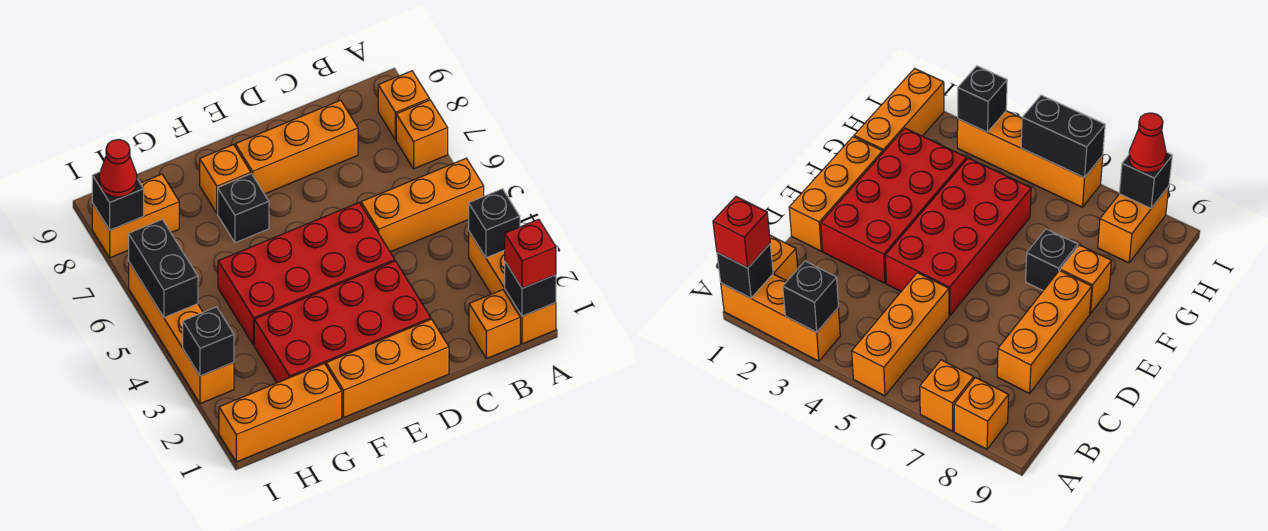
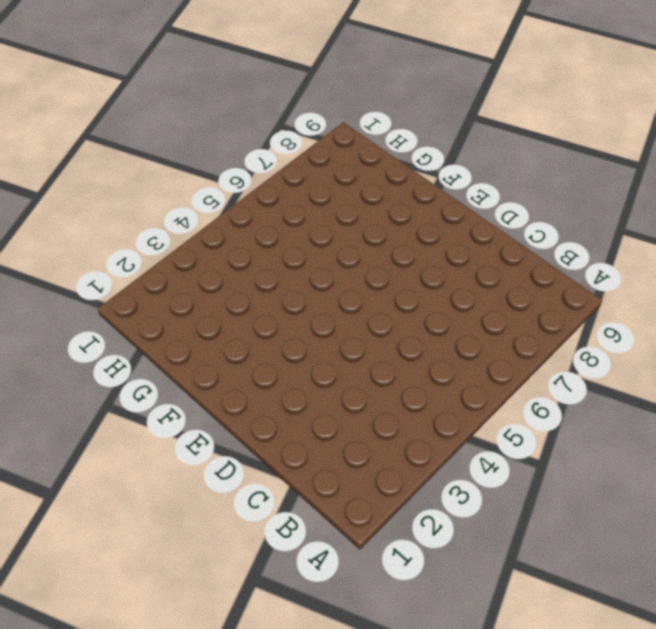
none -> orange brick A1:A3 level 1
none -> orange brick A5:C5 level 1
none -> orange brick A7 level 1

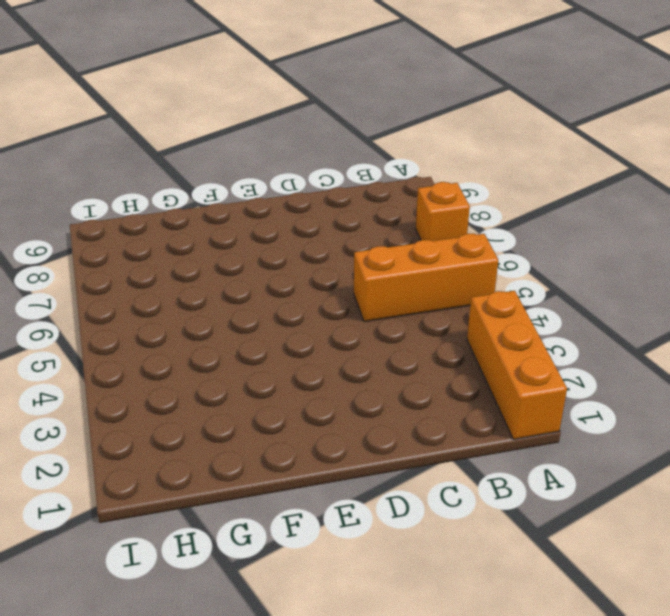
none -> orange brick A8 level 1
none -> orange brick B1 level 1
none -> orange brick C8:E8 level 1

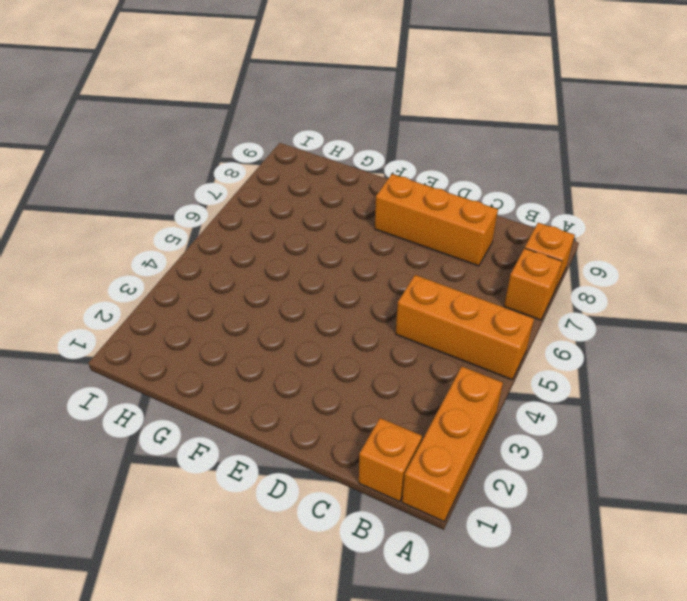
none -> orange brick D1:F1 level 1
none -> red brick D2:G3 level 1
none -> red brick D4:G5 level 1

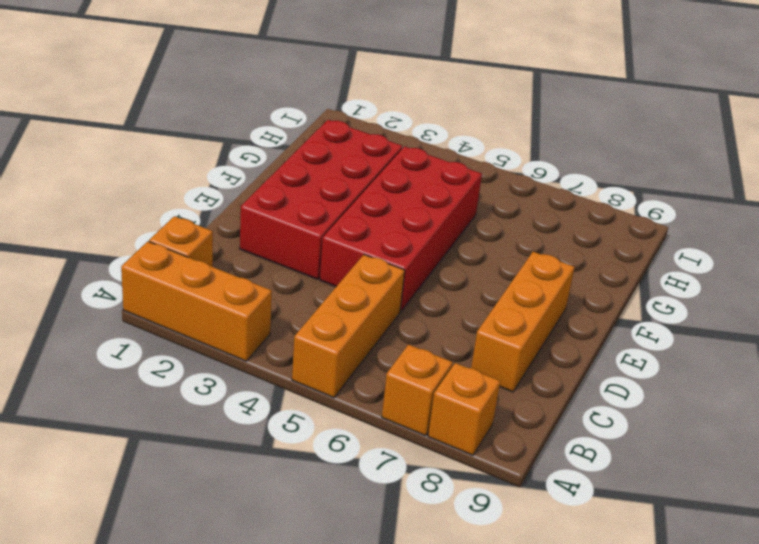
none -> orange brick D1:F1 level 1
none -> black brick F7 level 1
none -> orange brick F8 level 1

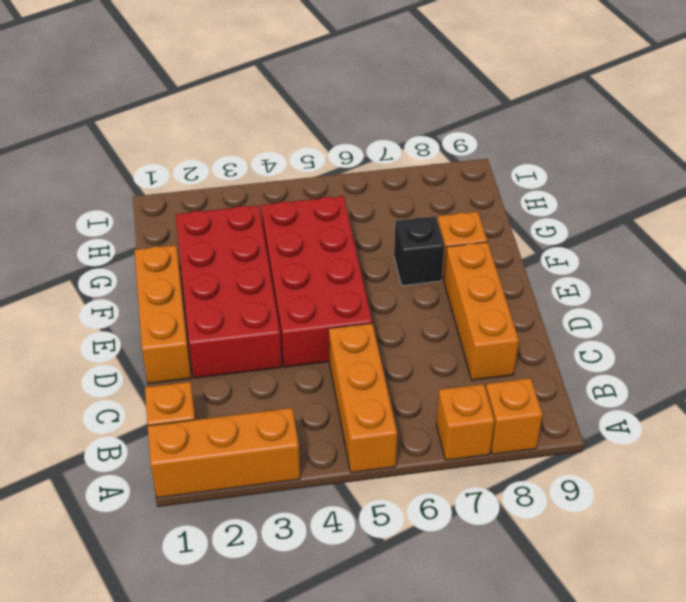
none -> orange brick G1:I1 level 1
none -> orange brick H8:I8 level 1
none -> orange brick I3:I6 level 1

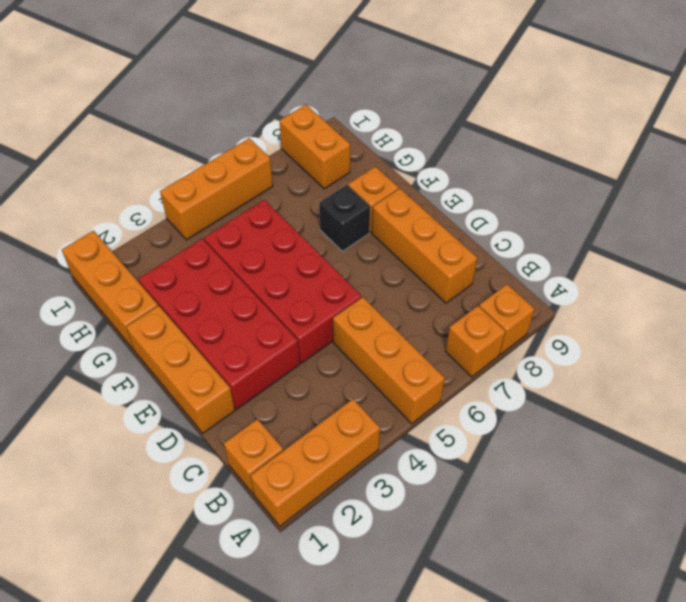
orange brick I4:I6 level 1 -> orange brick I3:I6 level 1
none -> black brick A1 level 2
none -> black brick A3 level 2
none -> black brick I3 level 2

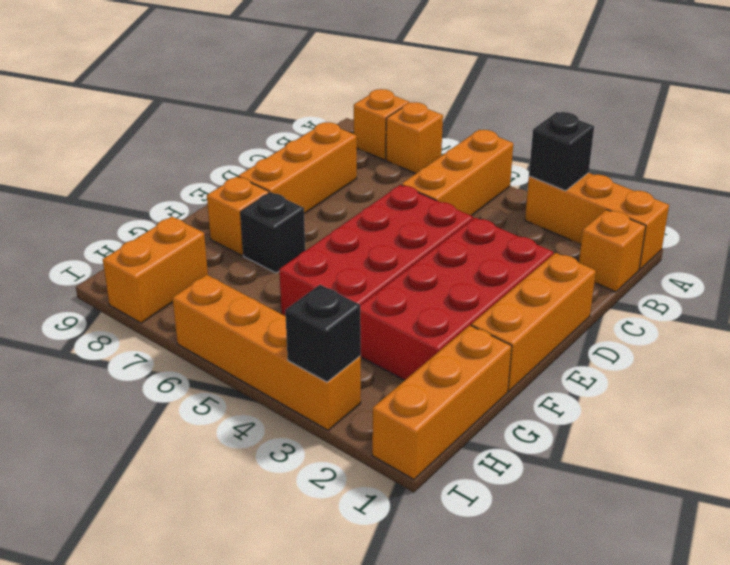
none -> black brick A1 level 2
none -> black brick I5:I6 level 2
none -> black brick I8 level 2

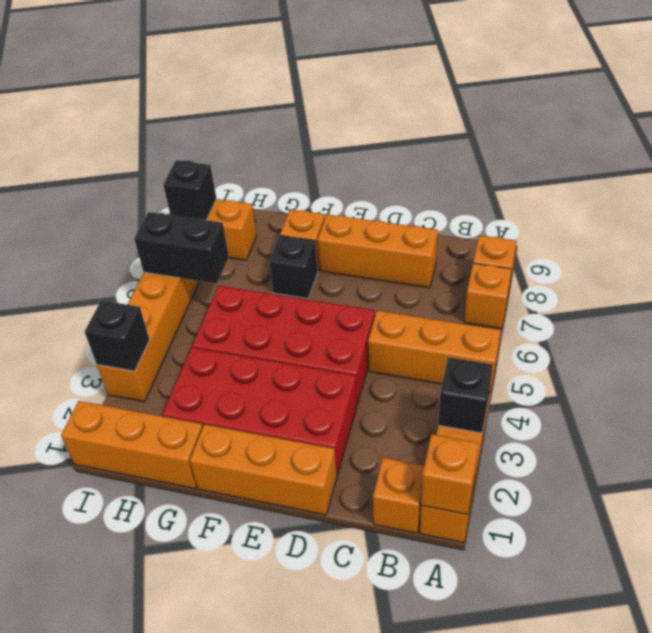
orange brick A1 level 2 -> black brick A1 level 2
black brick H6:I6 level 2 -> black brick I5:I6 level 2
none -> red brick A1 level 3
none -> red cone I8 level 3

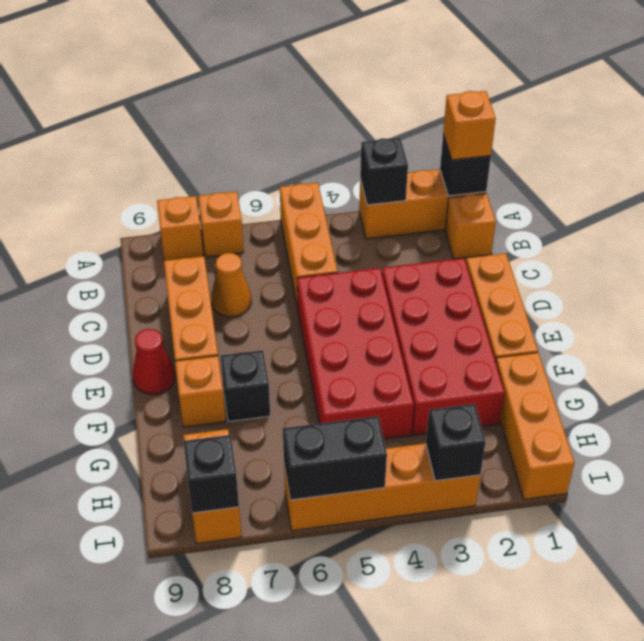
orange brick A1 level 3 -> red brick A1 level 3
orange cone C7 level 1 -> none
red cone E9 level 1 -> red cone I8 level 3

